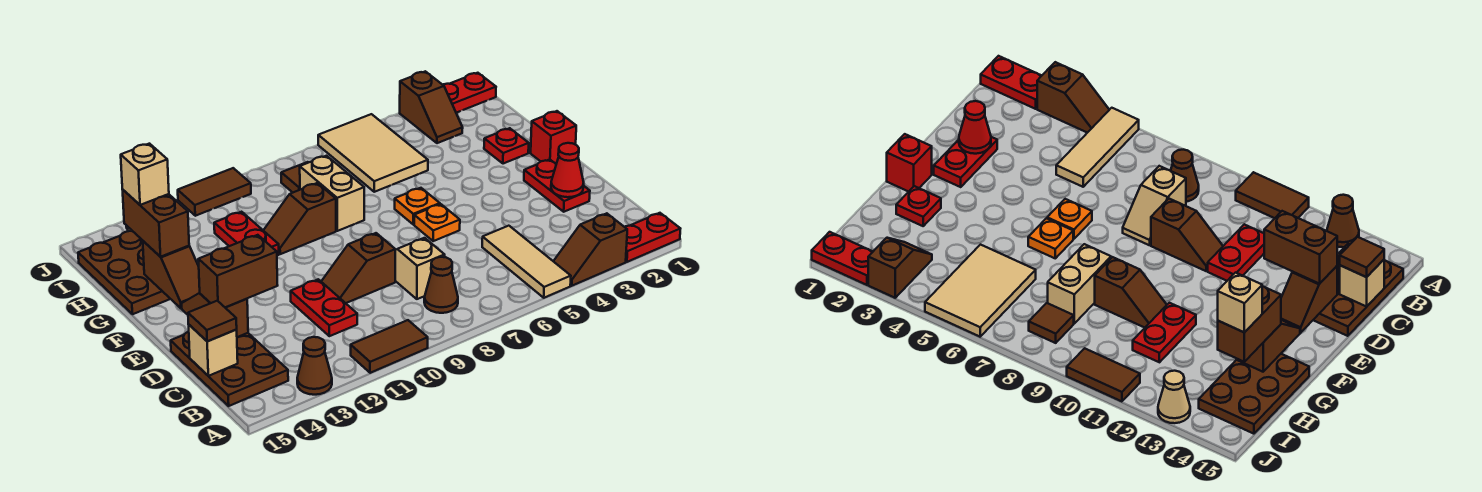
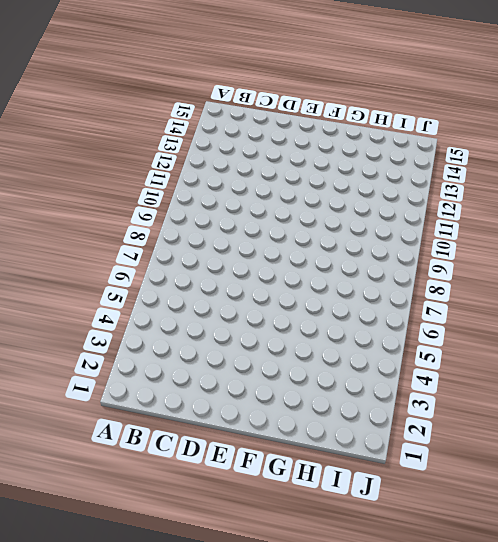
none -> red plate A1:A2 level 1
none -> brown slope A3:A4 level 1 top 3
none -> tan tile A5:C5 level 1
none -> brown tile A10:A11 level 1

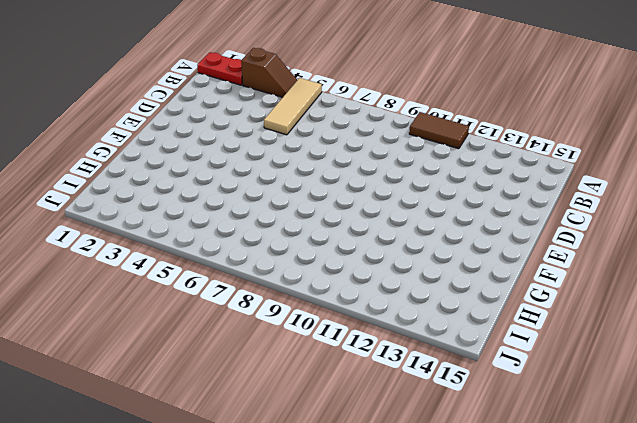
none -> brown cone A13 level 1
none -> brown cone B8 level 1
none -> brown plate B14:D15 level 1
none -> tan slope C8:D8 level 1 top C

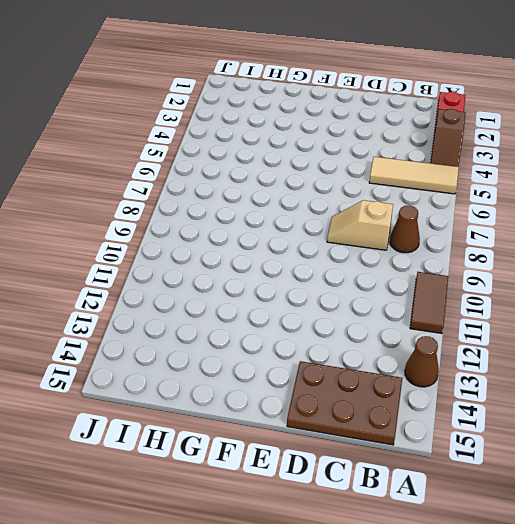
none -> red plate C11:D11 level 1
none -> red plate D2:E2 level 1
none -> brown slope D9:D10 level 1 top 9
none -> orange plate E6 level 1

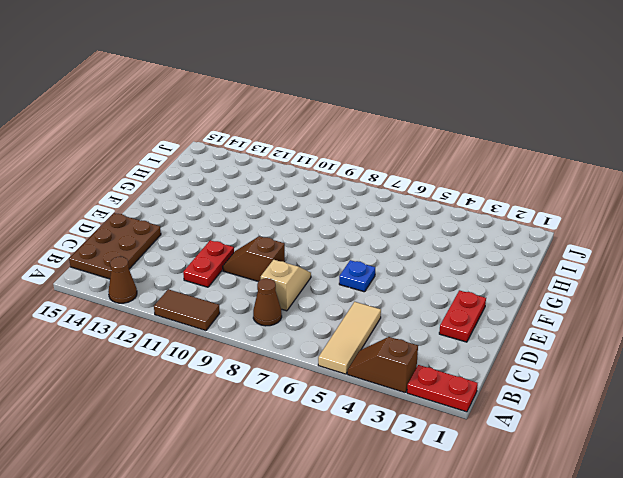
blue plate E6 level 1 -> orange plate E6 level 1
none -> red brick F1 level 1
none -> orange plate F6 level 1
none -> red plate G2 level 1
none -> tan brick G8:H8 level 1

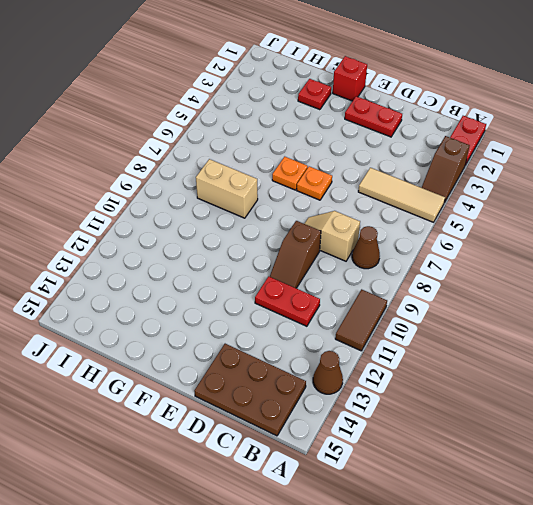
none -> brown slope G9:G10 level 1 top 9
none -> red plate G11:H11 level 1
none -> brown plate G14:I15 level 1
none -> tan tile H5:J6 level 1

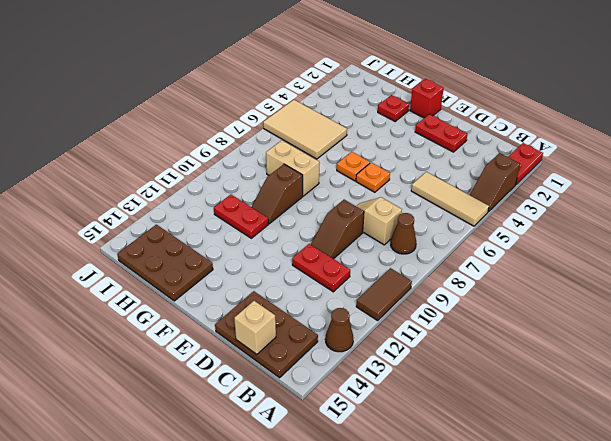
none -> brown slope I3:J3 level 1 top J
none -> brown tile I8 level 1
none -> red plate J1:J2 level 1
none -> brown tile J10:J11 level 1

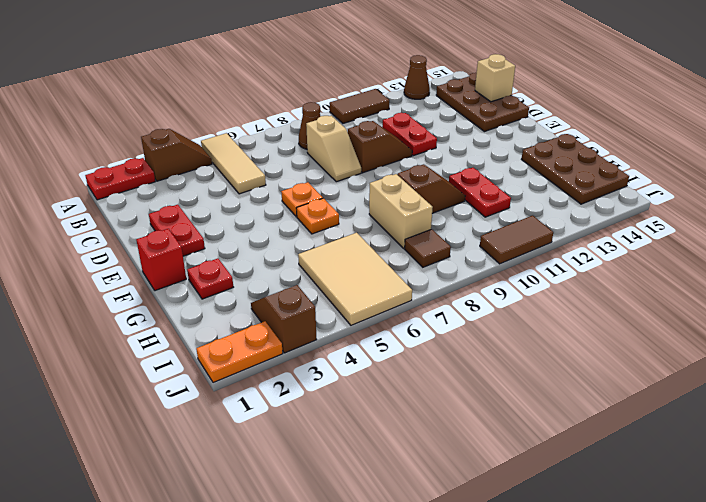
orange plate J1:J2 level 1 -> red plate J1:J2 level 1
none -> tan cone J13 level 1
none -> red cone D2 level 2
none -> brown slope D14:E14 level 2 top D
none -> brown slope F14:G14 level 2 top G

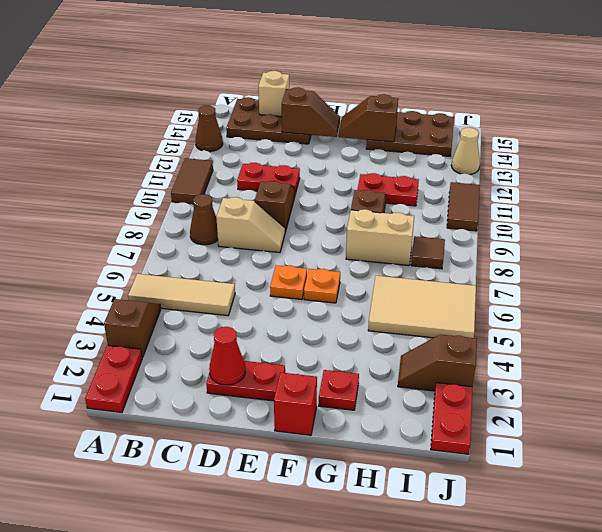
none -> brown tile C15 level 3
none -> brown brick D13:D14 level 3
none -> brown brick G14:H14 level 3
none -> tan brick H14 level 4

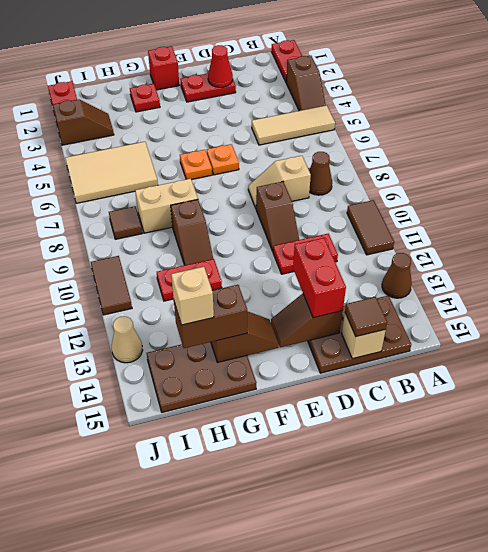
red brick D13:D14 level 3 -> brown brick D13:D14 level 3

